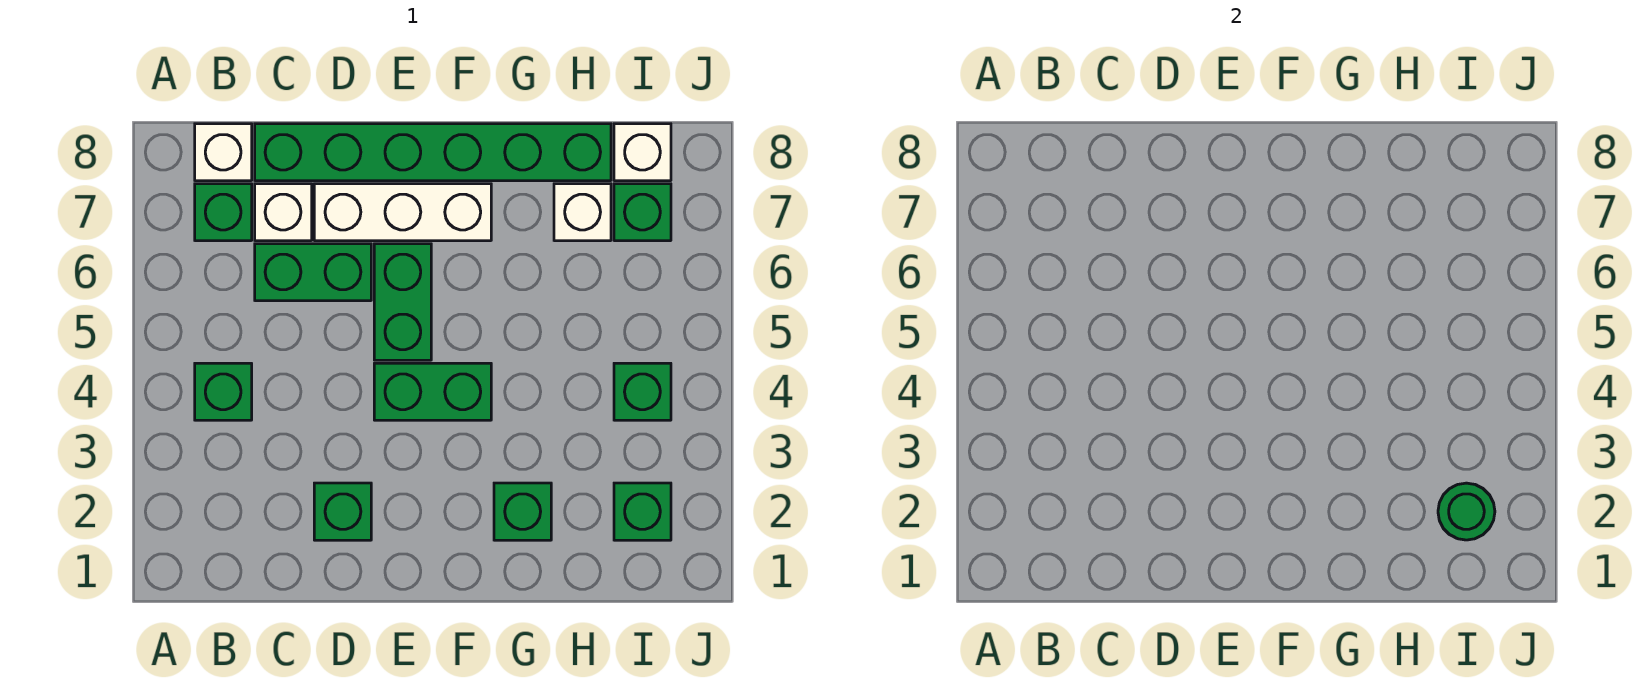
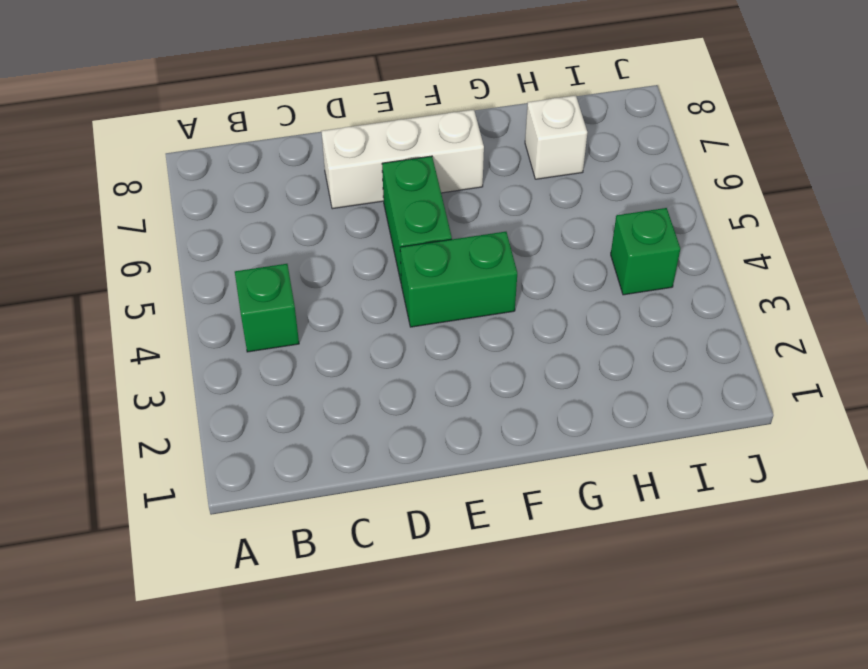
none -> green brick B7 level 1
none -> white brick B8 level 1
none -> green brick C6:D6 level 1

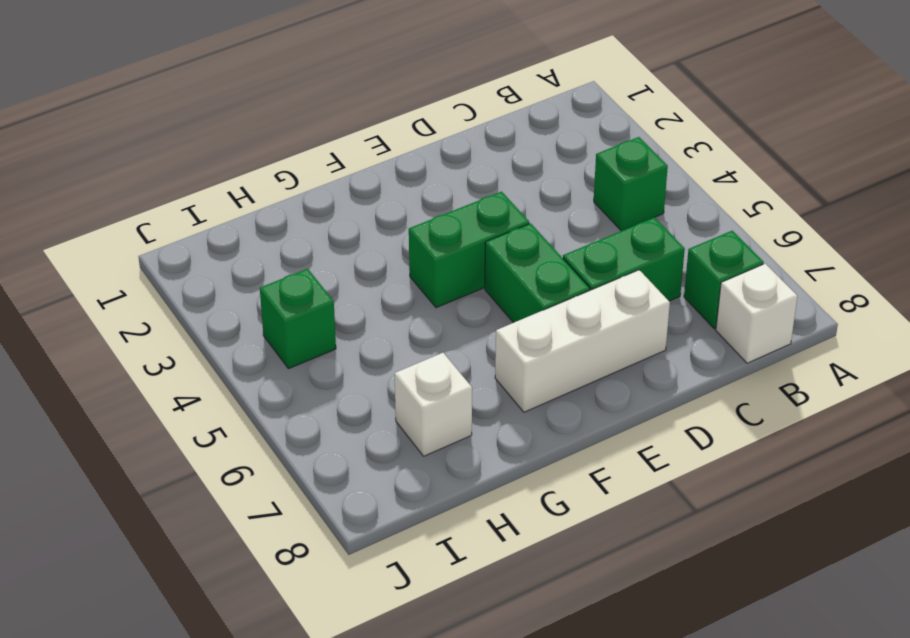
none -> white brick C7 level 1
none -> green brick C8:H8 level 1
none -> green brick D2 level 1

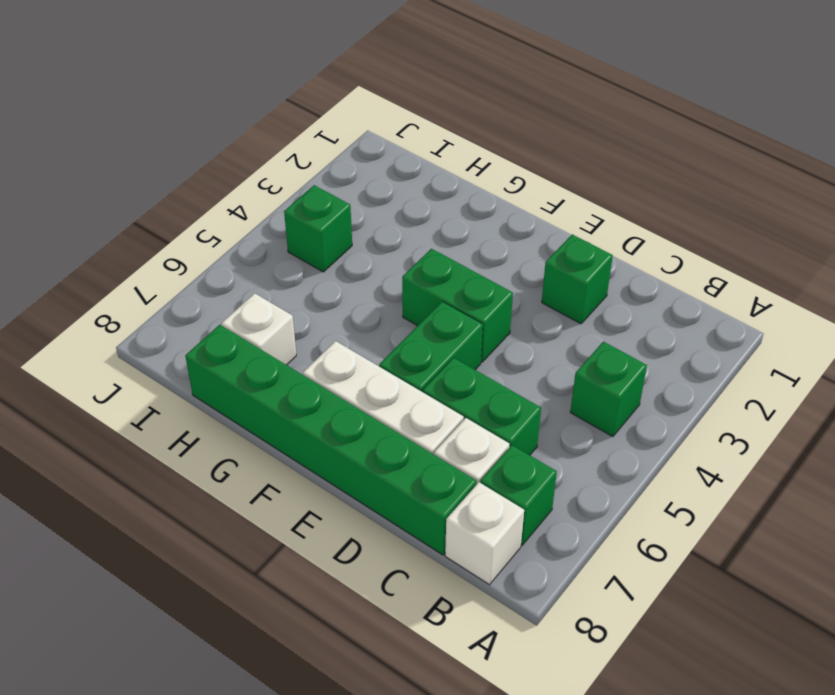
none -> green brick G2 level 1
none -> green brick I2 level 1
none -> green brick I7 level 1

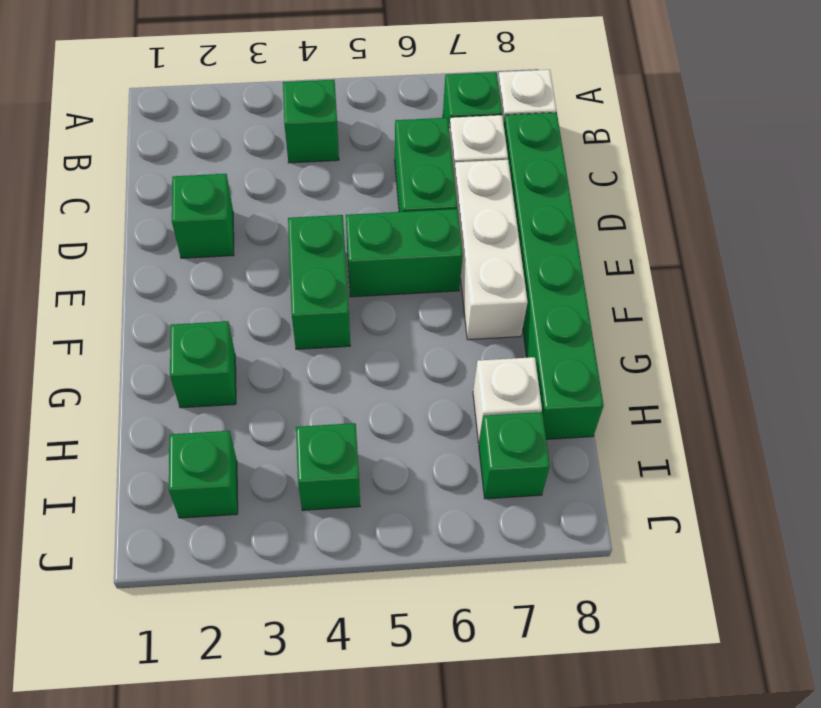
none -> white brick I8 level 1
none -> green round brick I2 level 2

